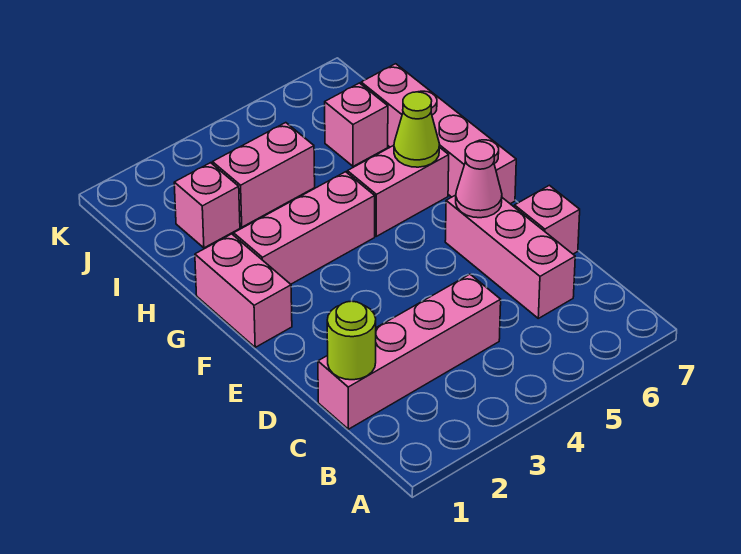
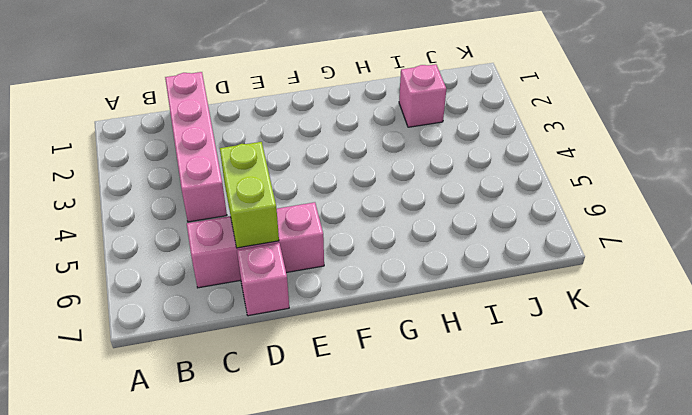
lime brick D5:D6 level 2 -> none
none -> pink brick F1:G1 level 1
none -> pink brick F7:I7 level 1
none -> pink brick G2:G4 level 1

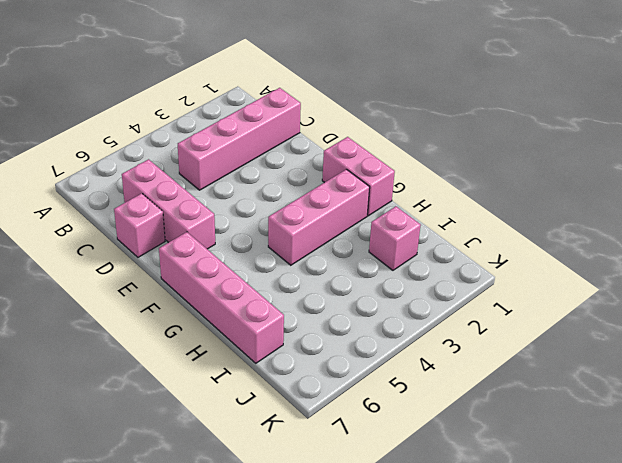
none -> pink brick G5:G6 level 1
none -> pink brick I3:I4 level 1
none -> pink brick I6 level 1

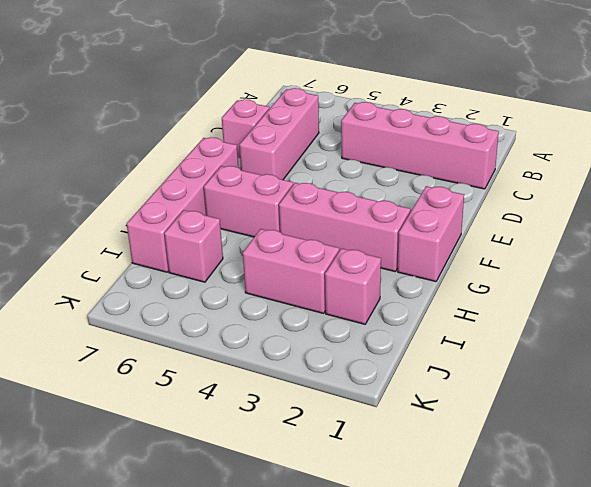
none -> lime round brick C1 level 2
none -> pink cone E6 level 2
none -> lime cone G6 level 2

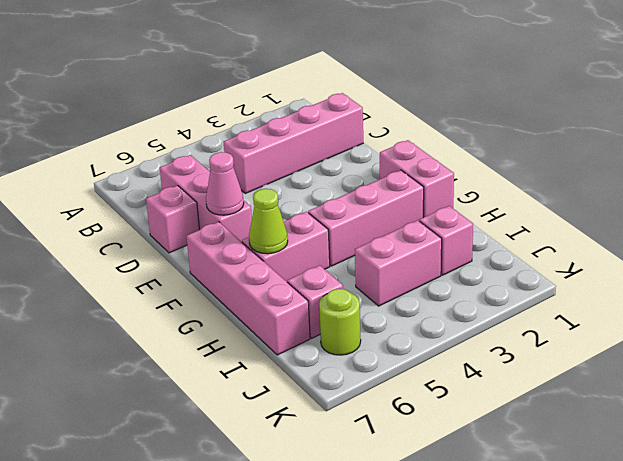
lime round brick J6 level 1 -> lime round brick C1 level 2

